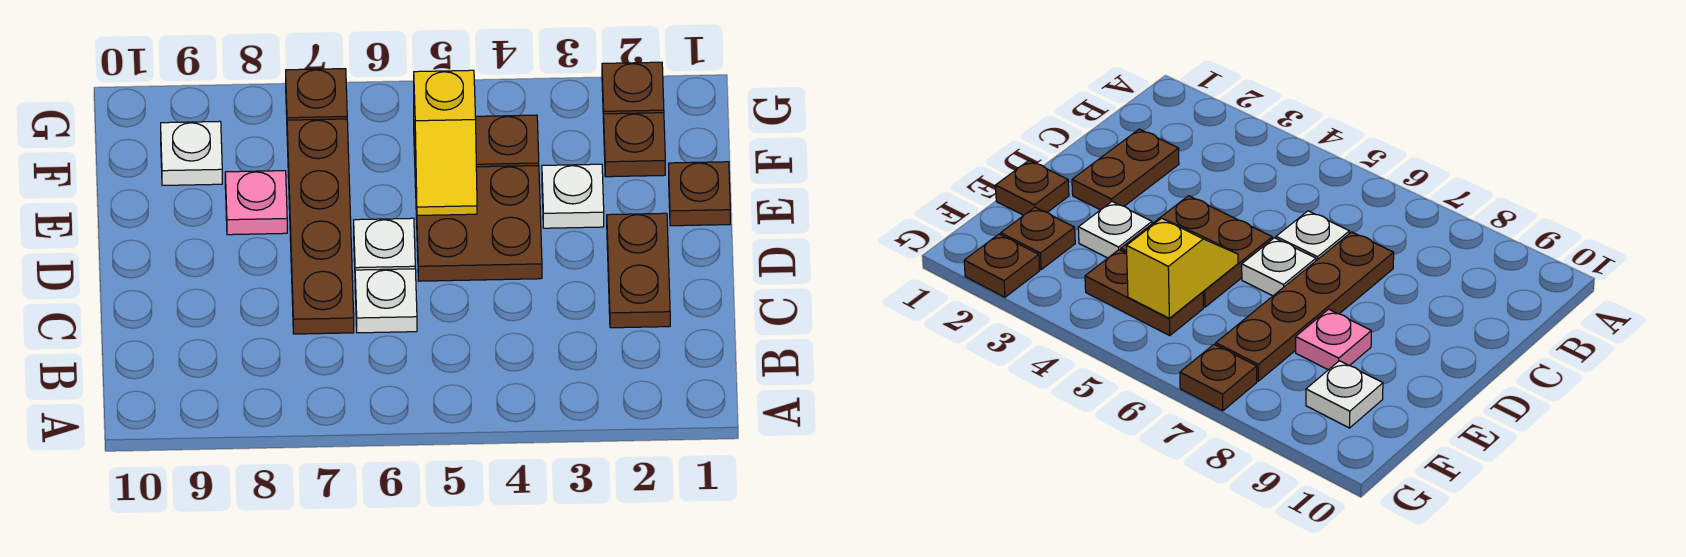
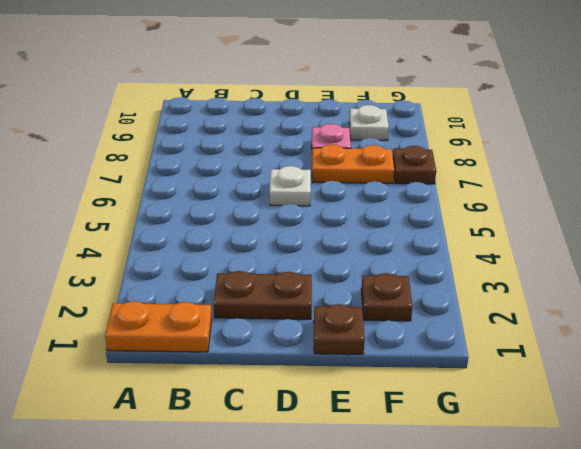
orange plate A1:B1 level 1 -> none
orange plate E7:F7 level 1 -> brown plate C7:F7 level 1
none -> white plate C6 level 1
none -> brown plate D4:E5 level 1
none -> white plate E3 level 1

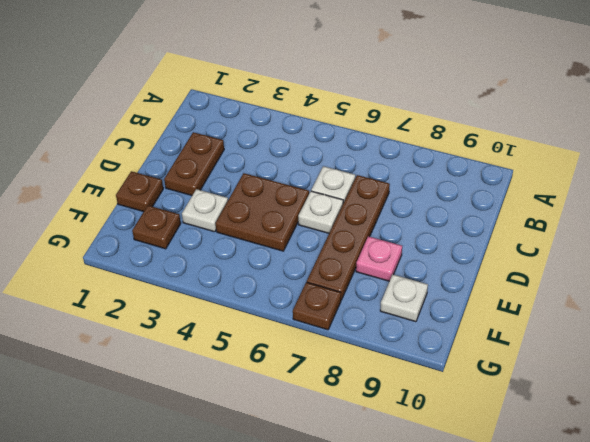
none -> brown plate F4:F5 level 1
none -> brown plate G2 level 1
none -> yellow slope E5:F5 level 2 top F

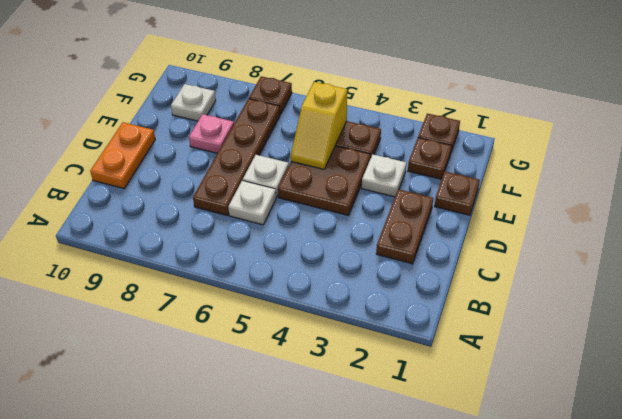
orange plate C10:D10 level 1 -> none

